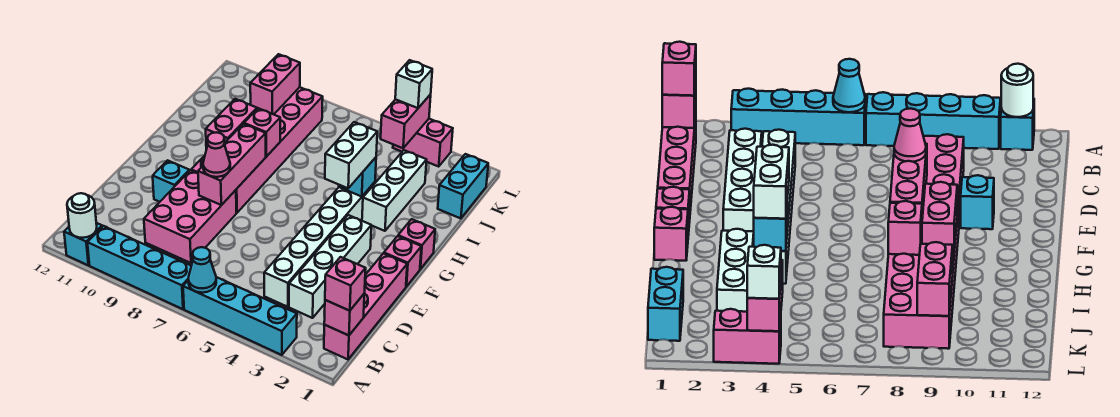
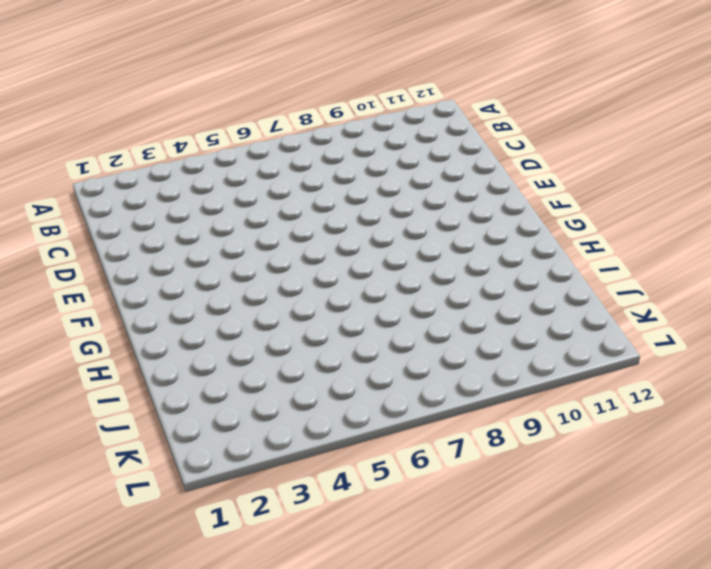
none -> cyan brick A3:A6 level 1
none -> cyan brick A7:A10 level 1
none -> cyan brick A11 level 1

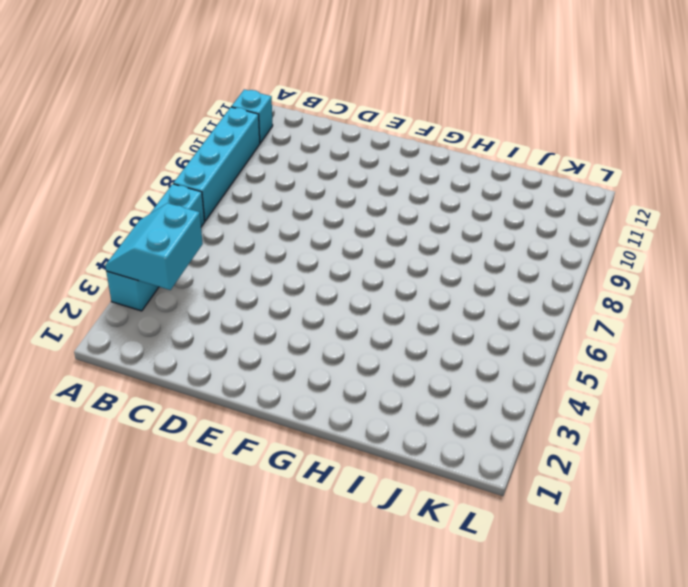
cyan slope A3:B4 level 2 top B -> none
none -> pink brick B1:E1 level 1
none -> white brick C3:F3 level 1
none -> white brick C4:H4 level 1

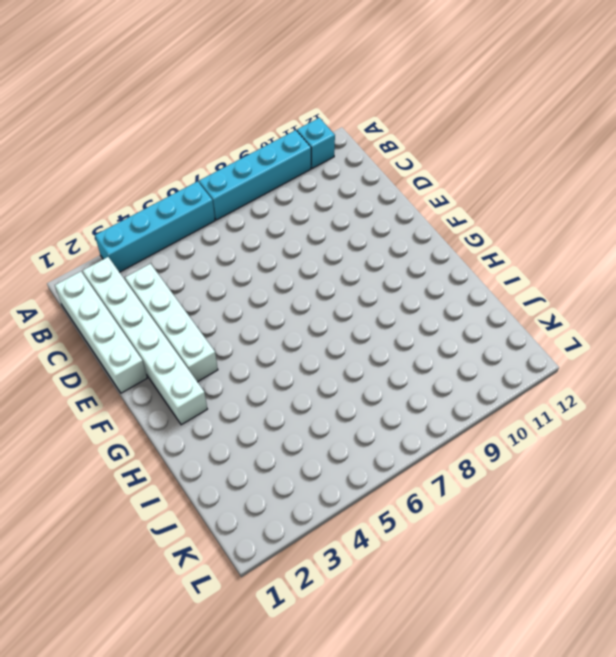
white brick B1:E1 level 1 -> pink brick B1:E1 level 1
white brick B2:G2 level 1 -> white brick C4:H4 level 1
none -> pink brick C8:E9 level 1
none -> cyan brick E10 level 1
none -> pink brick F1 level 1

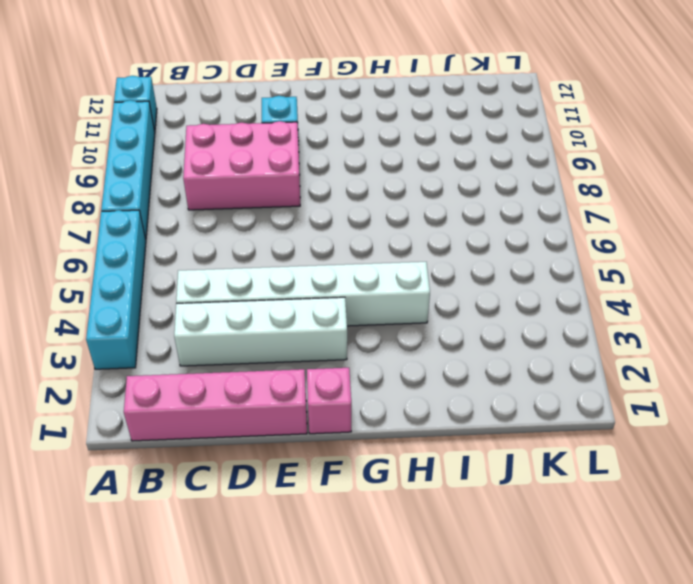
none -> pink brick F8:K9 level 1
none -> pink brick G1 level 1
none -> white brick H3:J3 level 1

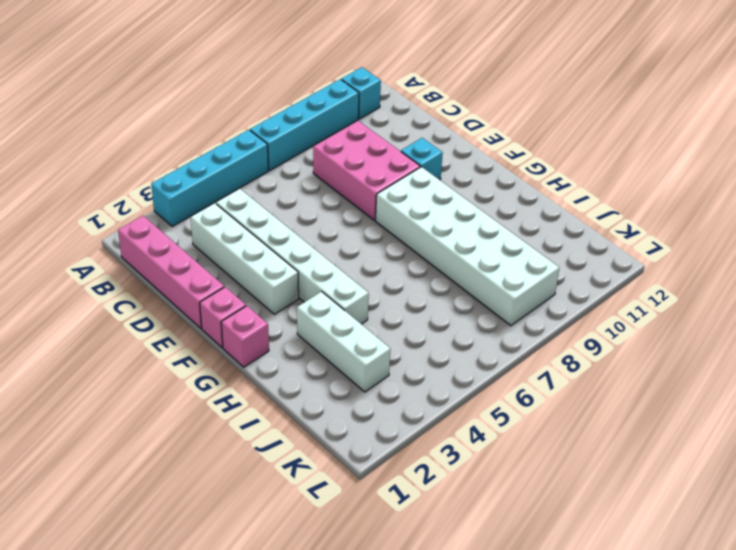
white brick F8:K9 level 1 -> pink brick F8:K9 level 1
none -> cyan brick J1:K1 level 1
none -> pink brick L3:L4 level 1
none -> cyan cone A6 level 2

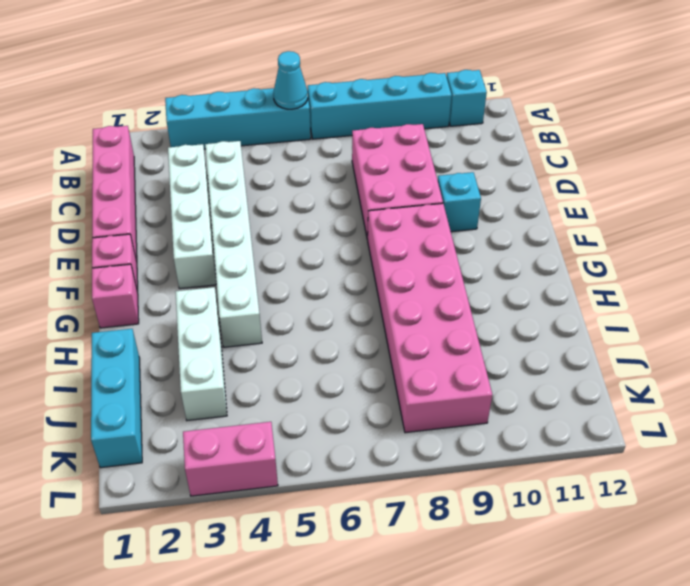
cyan brick I1:K1 level 1 -> cyan brick J1:K1 level 1
none -> white round brick A11 level 2
none -> pink brick B1 level 2
none -> pink brick E8:G8 level 2

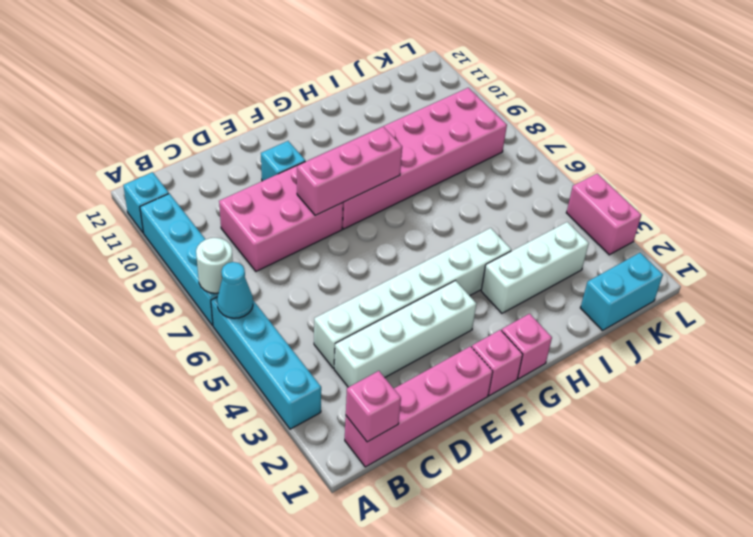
white round brick A7 level 2 -> white round brick A11 level 2
none -> pink brick G9:H9 level 2
none -> cyan brick H4 level 2
none -> pink brick H8 level 2

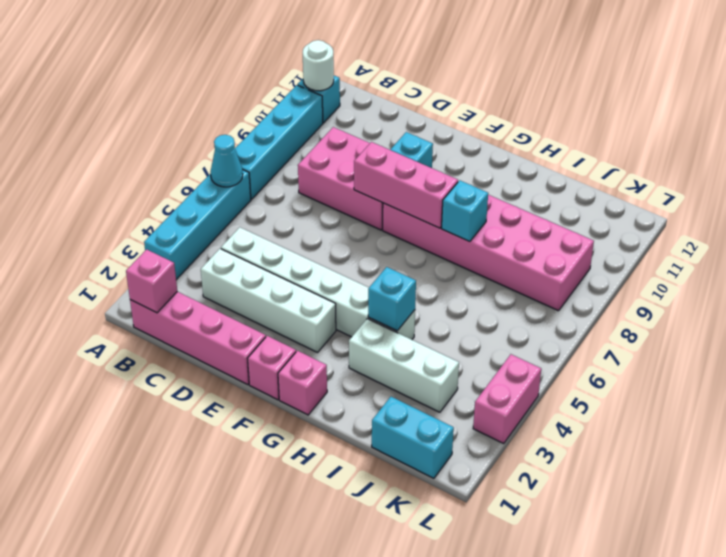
cyan brick H8 level 2 -> pink brick H8 level 2
none -> pink brick G9:H9 level 2
none -> pink brick J9:K9 level 2
none -> pink brick K4:L4 level 2

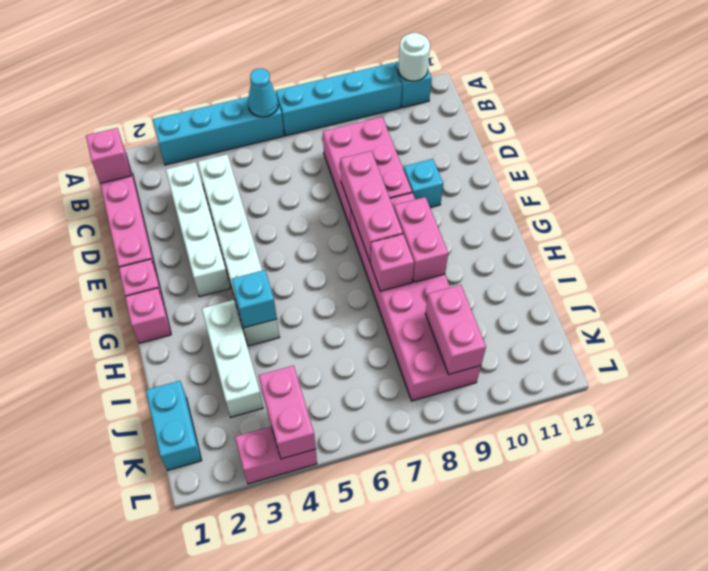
none -> pink brick B1 level 3
none -> pink cone E8 level 3
none -> white brick G4:H4 level 3

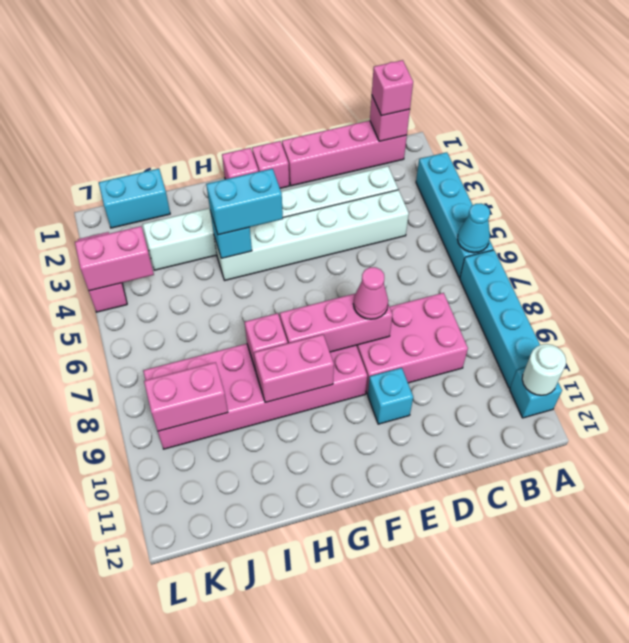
cyan brick G4:H4 level 3 -> white brick G4:H4 level 3
none -> white brick L4 level 3

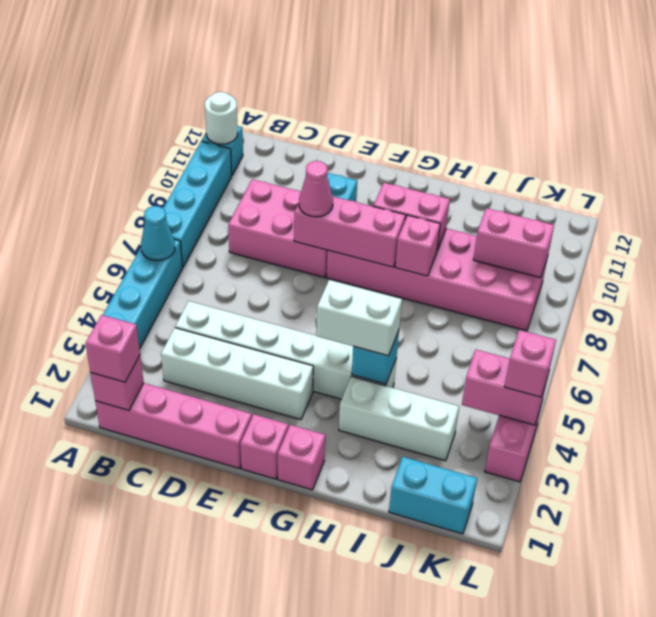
pink brick L4 level 3 -> white brick L4 level 3

